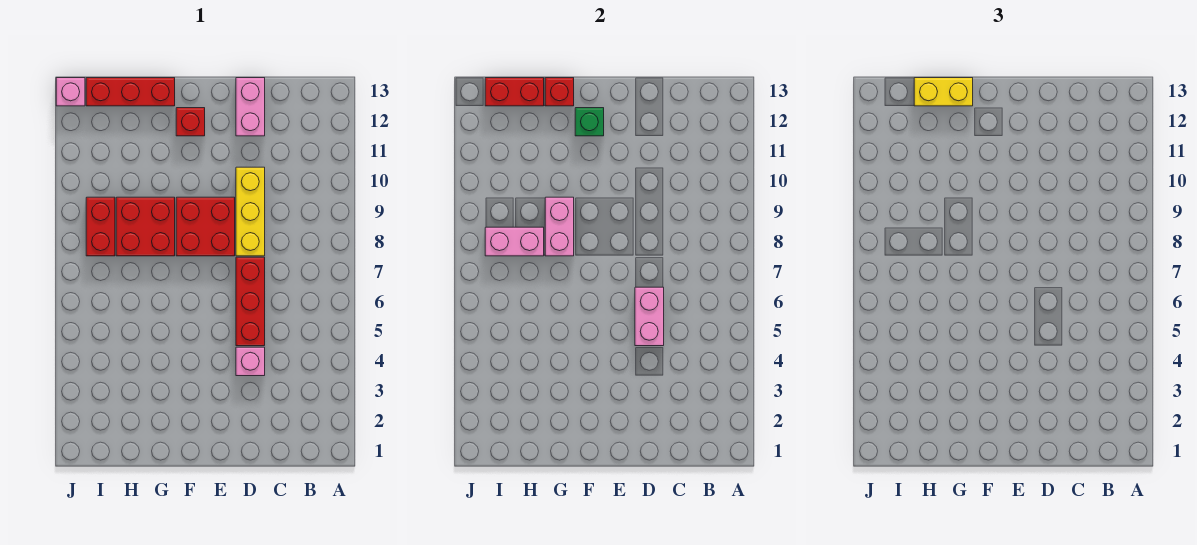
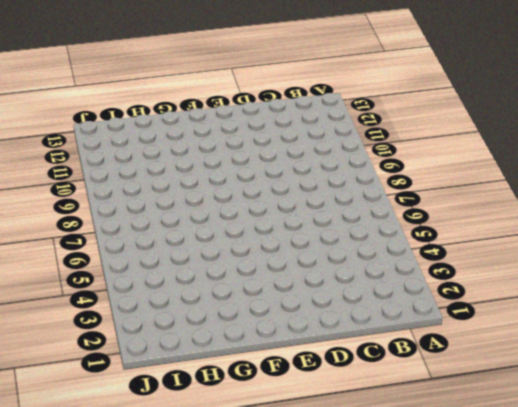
none -> pink brick D4 level 1
none -> red brick D5:D7 level 1
none -> yellow brick D8:D10 level 1

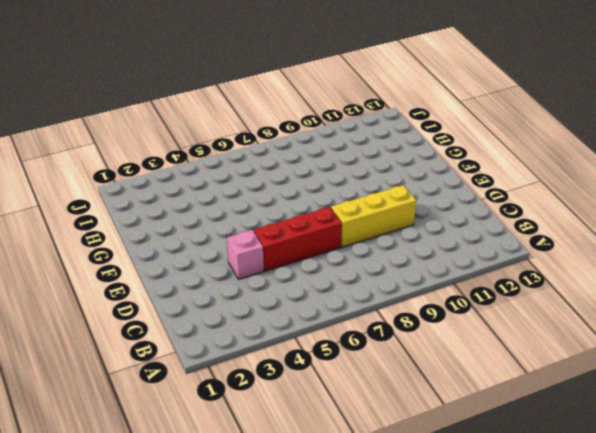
none -> pink brick D12:D13 level 1
none -> red brick E8:F9 level 1
none -> red brick F12 level 1

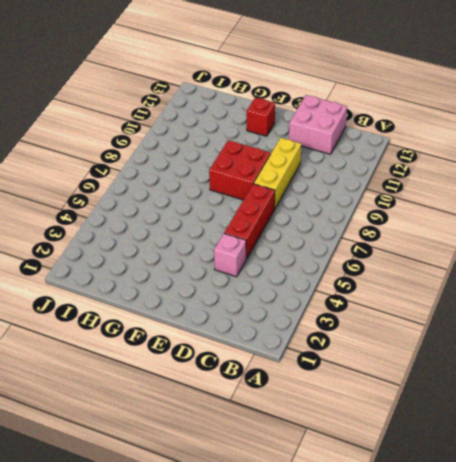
pink brick C12:D13 level 1 -> pink brick D12:D13 level 1
none -> red brick G8:H9 level 1
none -> red brick G13:I13 level 1
none -> red brick I8:I9 level 1

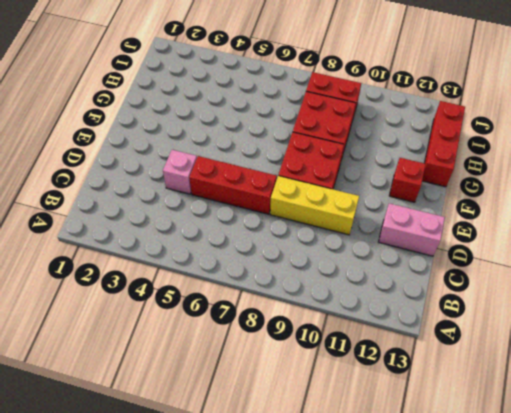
none -> pink brick J13 level 1
none -> pink brick D5:D6 level 2
none -> green brick F12 level 2

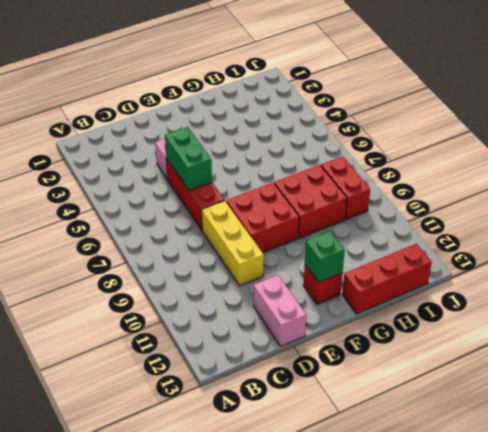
green brick D5:D6 level 2 -> pink brick D5:D6 level 2
none -> pink brick J13 level 1
none -> pink brick G8:G9 level 2
none -> red brick G13 level 2

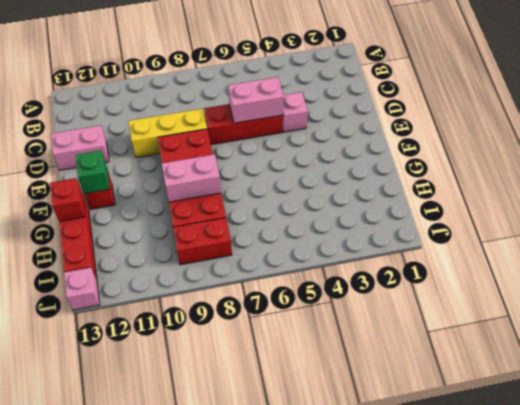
none -> pink brick H8:I8 level 2
none -> red brick H13:I13 level 2
none -> yellow brick G13:H13 level 3

